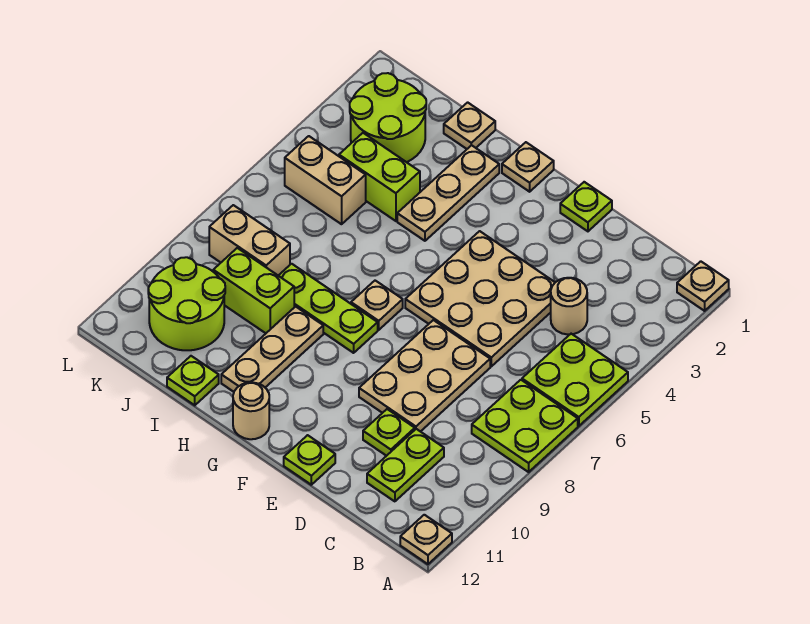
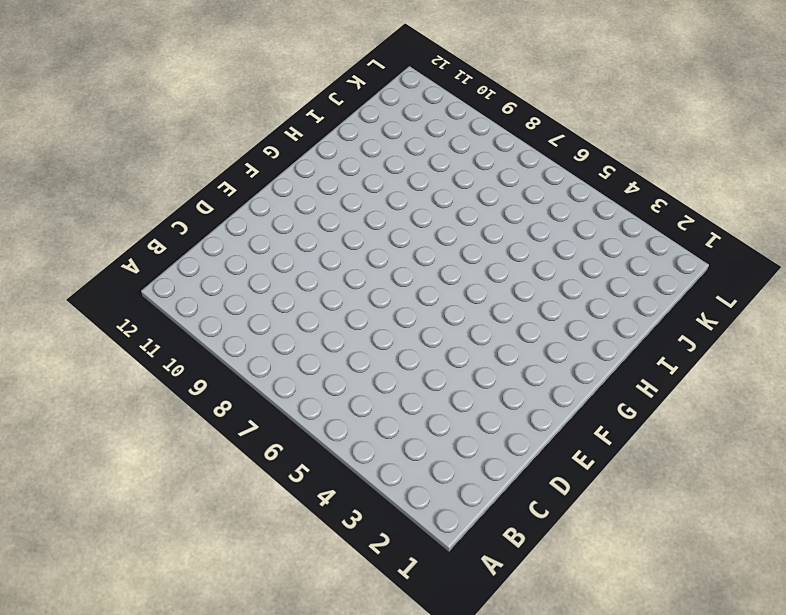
none -> tan plate A1 level 1
none -> lime plate A5:B6 level 1
none -> lime plate A7:B8 level 1

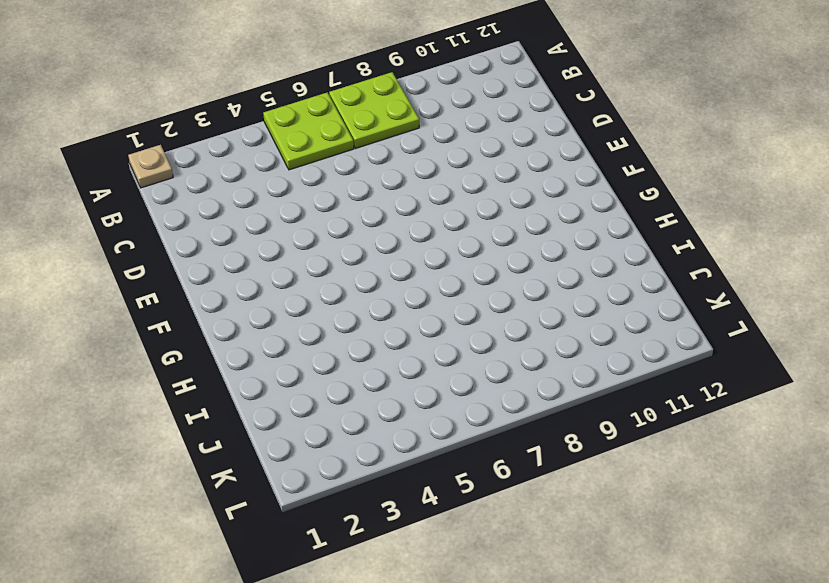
none -> tan plate A12 level 1
none -> tan round brick C4 level 1
none -> lime plate C10:C11 level 1

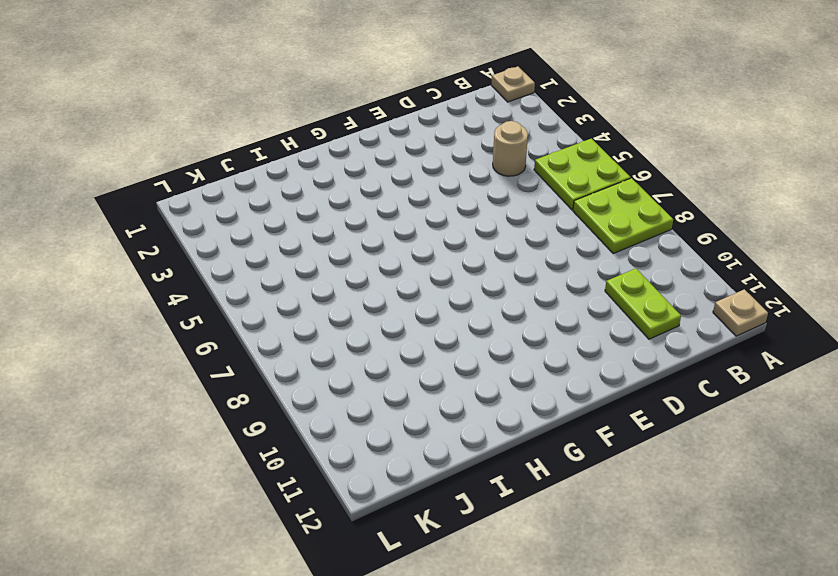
none -> tan plate D4:F6 level 1
none -> tan plate D7:E9 level 1
none -> lime plate D10 level 1

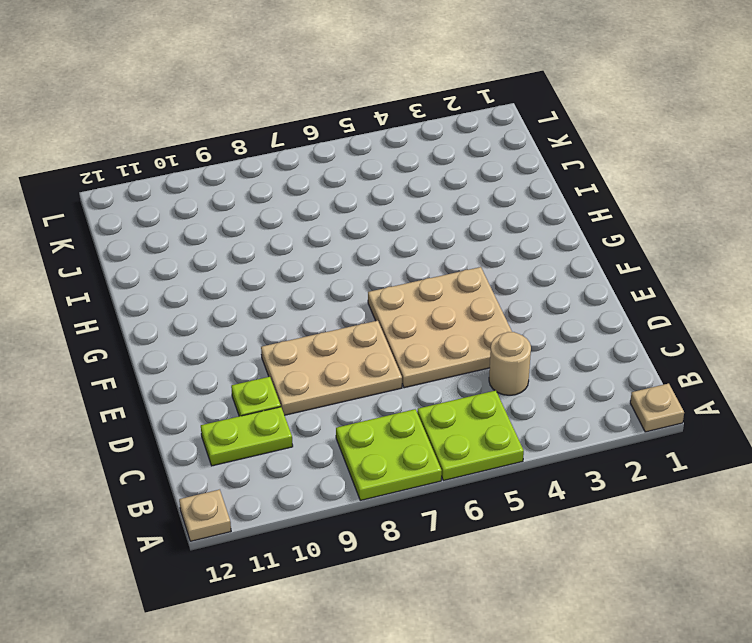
none -> lime plate E1 level 1
none -> lime plate E12 level 1
none -> tan plate G1 level 1

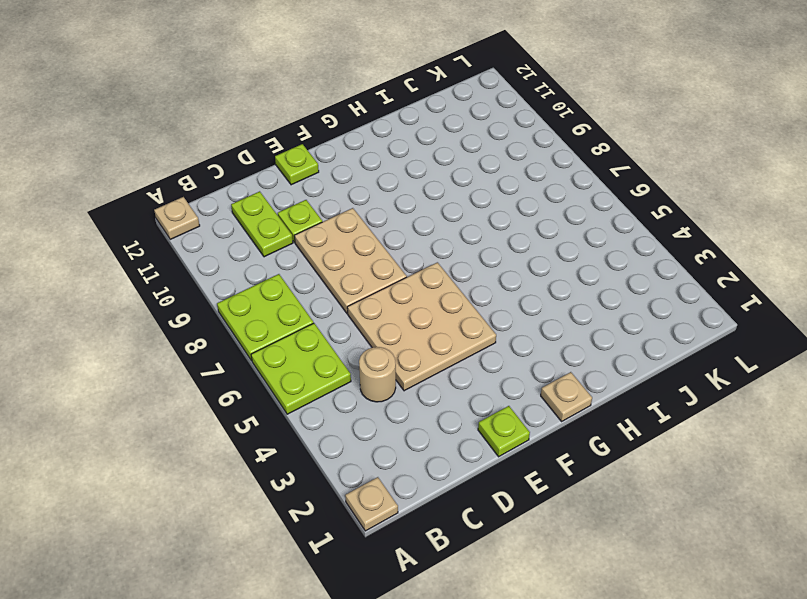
none -> tan plate G7 level 1
none -> lime plate G8:I8 level 1
none -> tan round brick G12 level 1

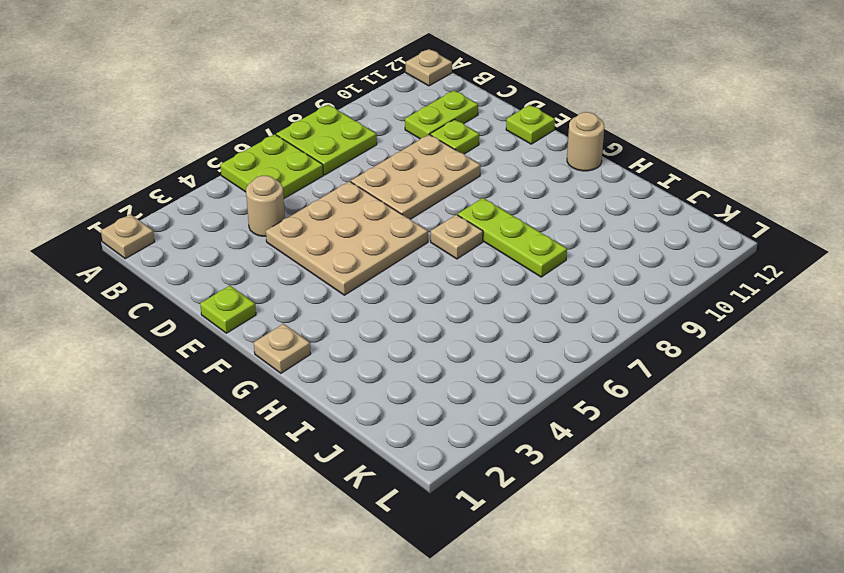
none -> tan plate H2:H4 level 1
none -> tan plate H9:H11 level 1
none -> tan plate I1 level 1

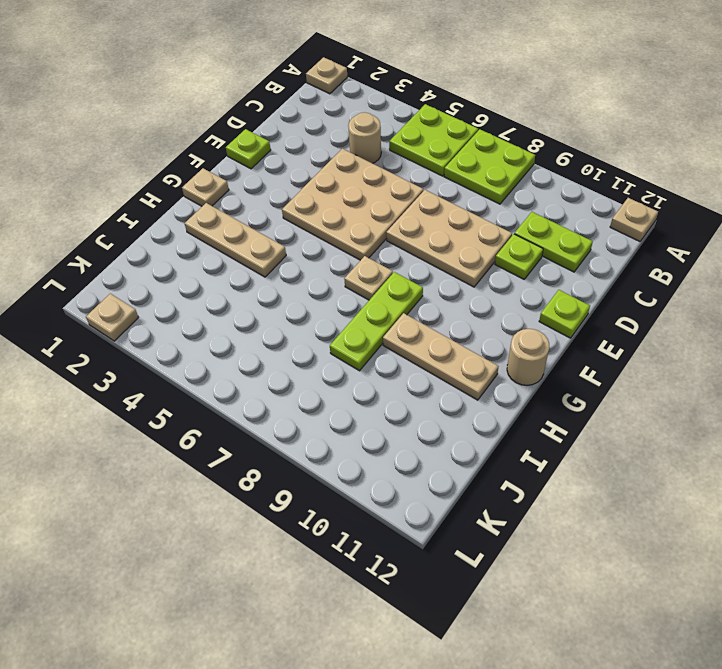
tan plate L2 level 1 -> tan plate I1 level 1
none -> lime brick I4:J4 level 1
none -> lime brick I9:J9 level 1
none -> lime plate I12 level 1

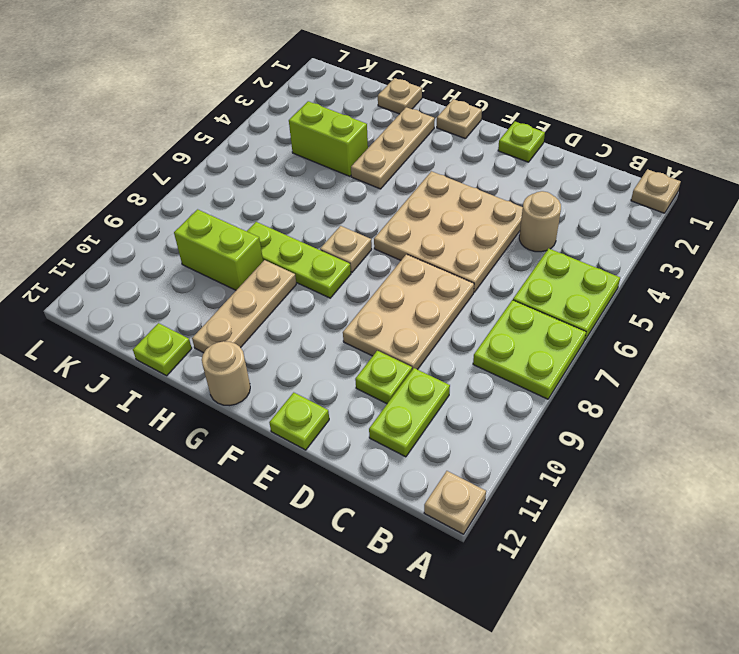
none -> lime round brick J2:K3 level 1
none -> tan brick J5:K5 level 1
none -> tan brick J8:K8 level 1

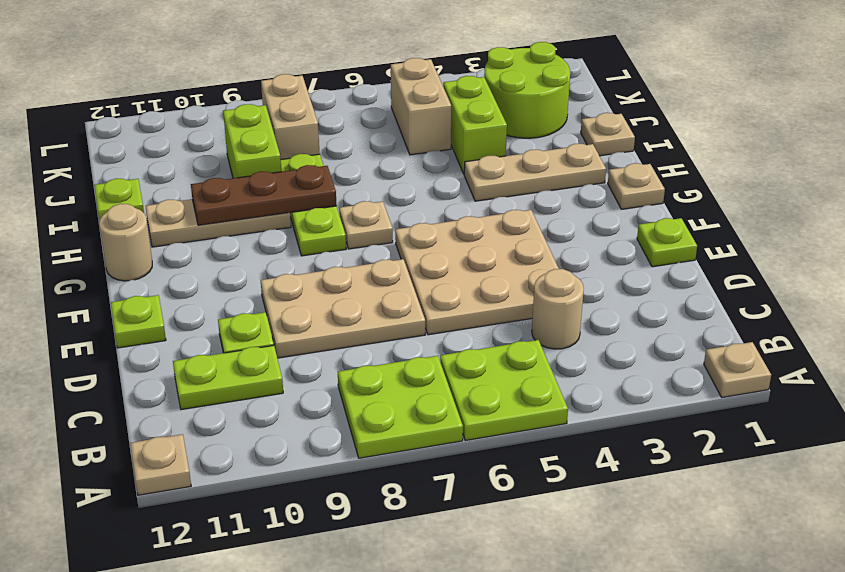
brown plate H8:H10 level 2 -> none
none -> lime round brick J10:K11 level 1

